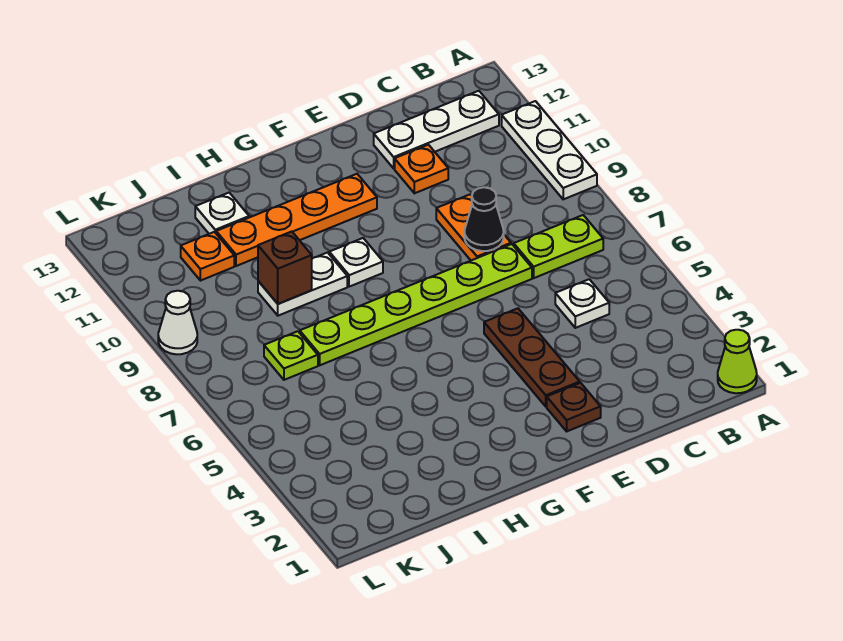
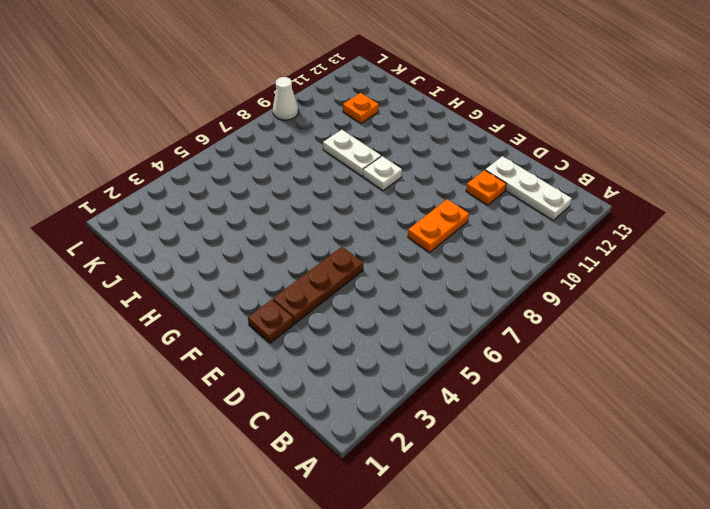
none -> lime cone A1 level 1
none -> white plate A9:A11 level 1
none -> lime plate B7:C7 level 1

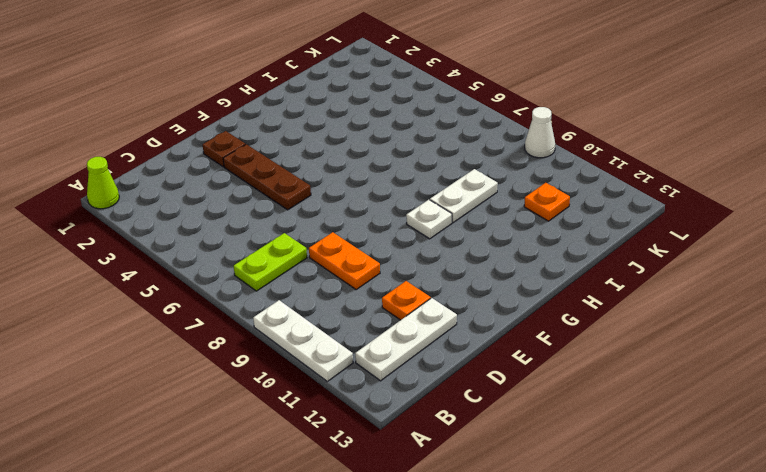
none -> white plate C5 level 1
none -> lime plate D7:I7 level 1
none -> orange plate F11:I11 level 1

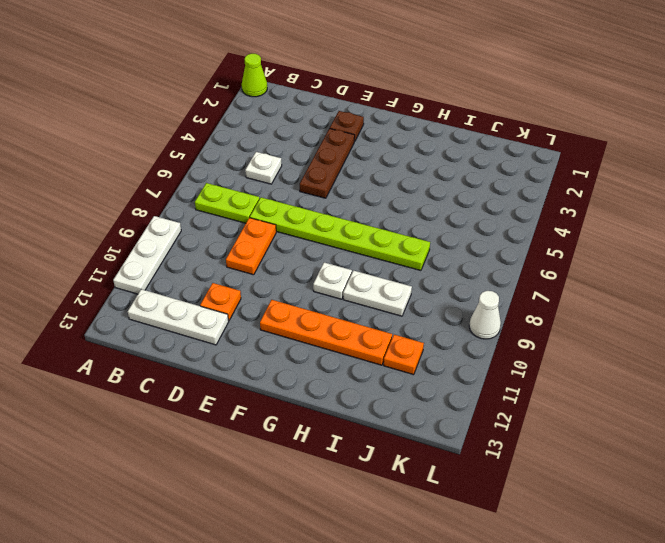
none -> white plate I12 level 1
none -> lime plate J7 level 1
none -> black cone D8 level 2

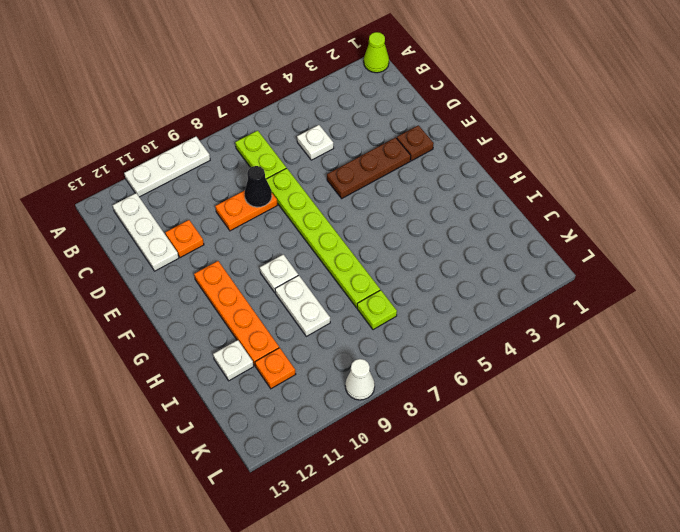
none -> brown brick I9 level 2

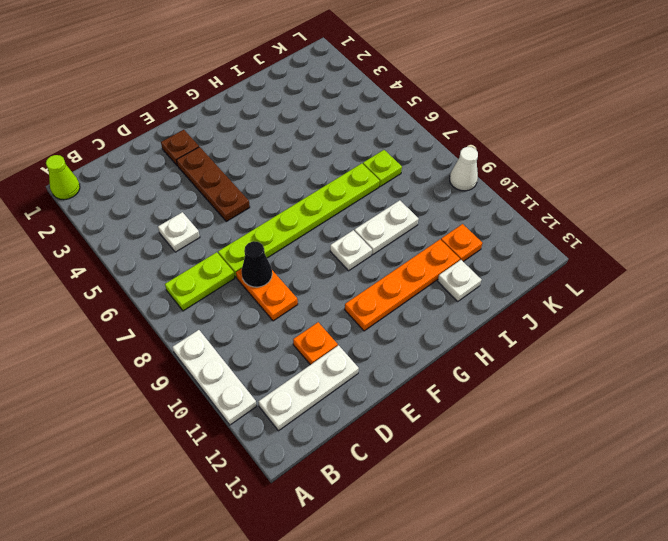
none -> brown brick I9 level 2

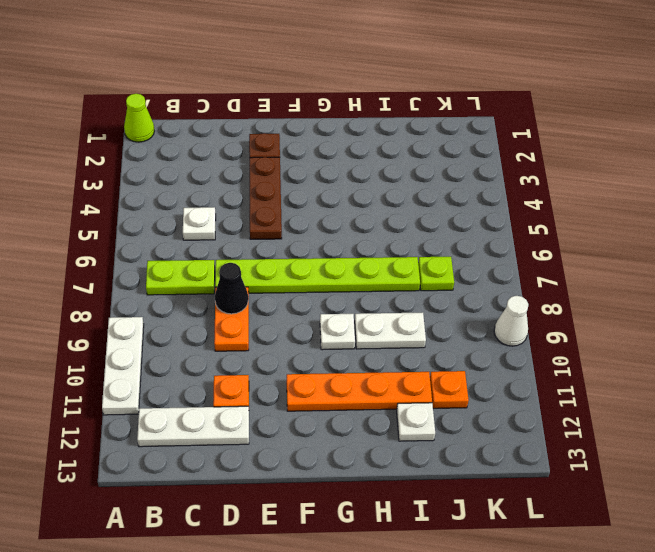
none -> brown brick I9 level 2

